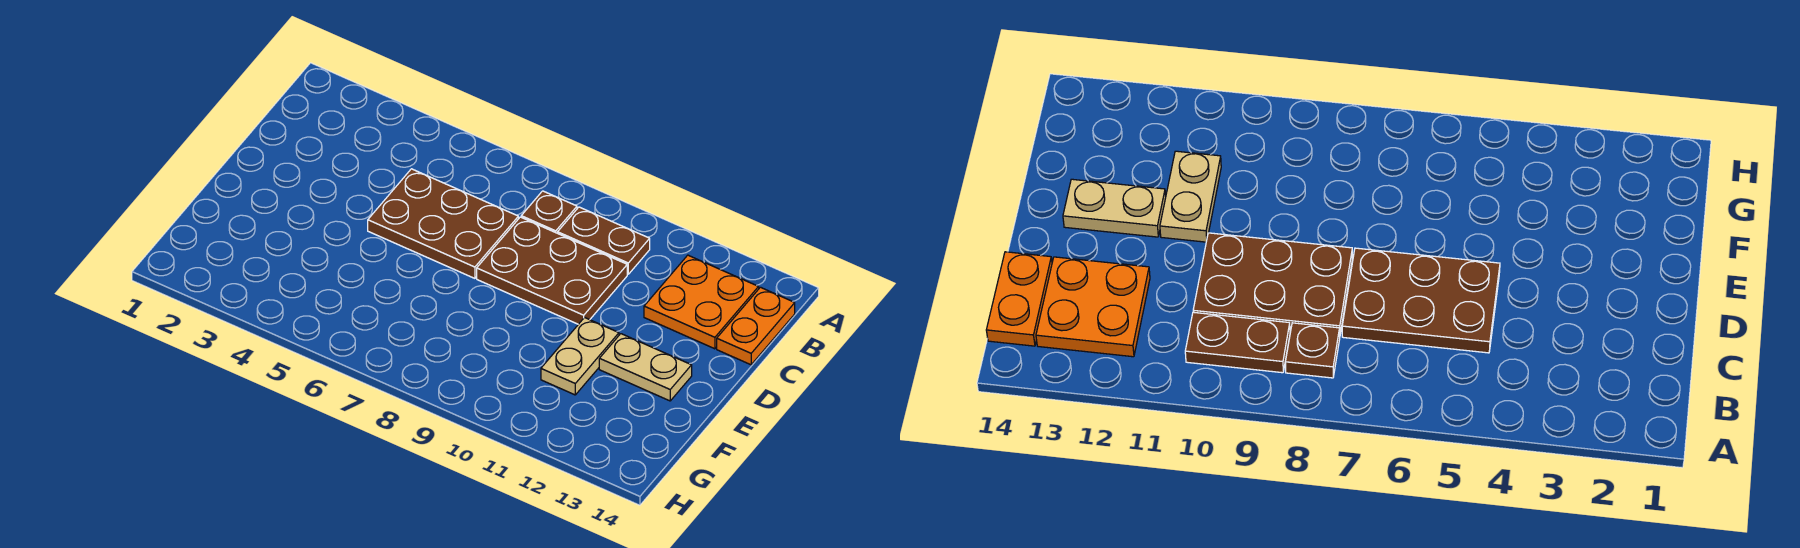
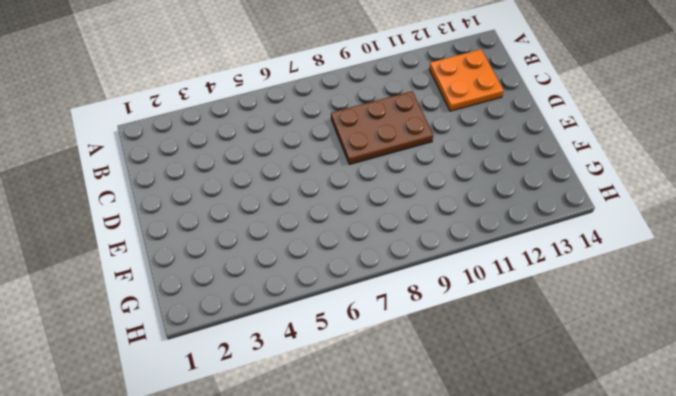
none -> brown plate B8 level 1
none -> brown plate B9:B10 level 1

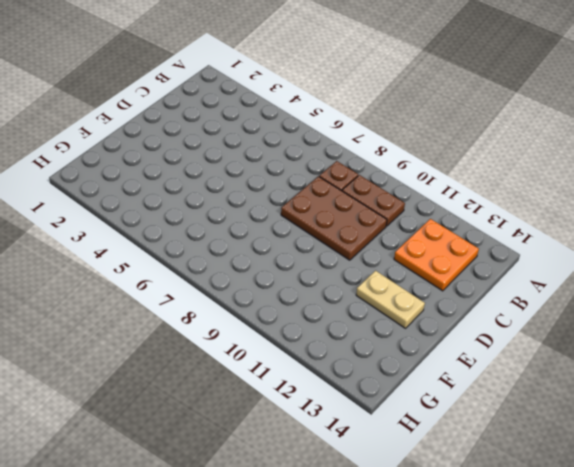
none -> orange plate B14:C14 level 1
none -> brown plate C5:D7 level 1

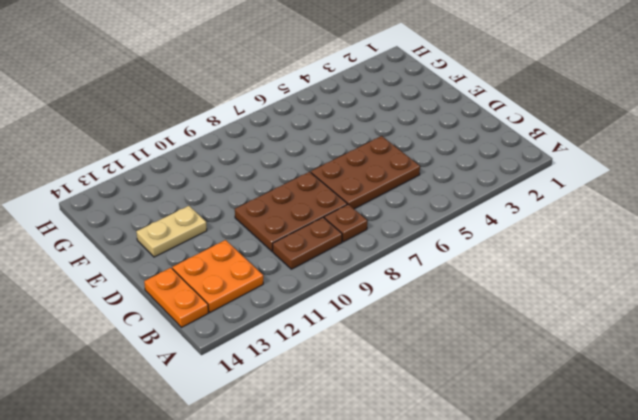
none -> tan plate E11:F11 level 1

